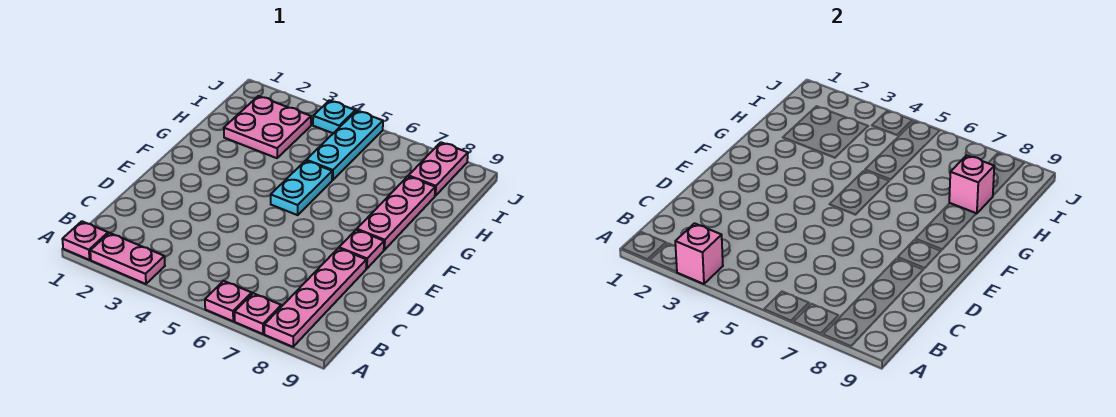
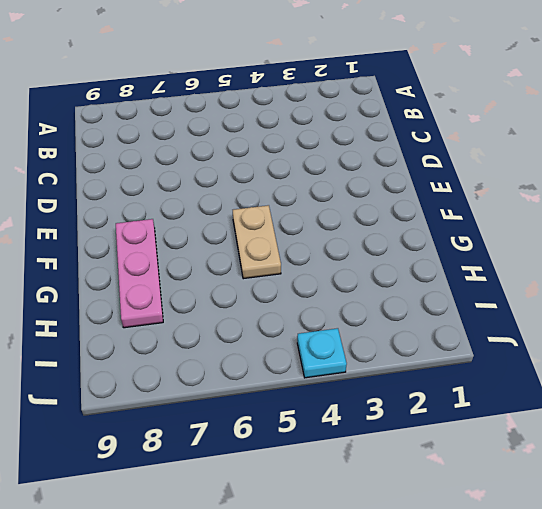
tan plate F5:G5 level 1 -> cyan plate F5:G5 level 1
none -> pink plate A1 level 1
none -> pink plate A2:A3 level 1
none -> pink plate A6 level 1

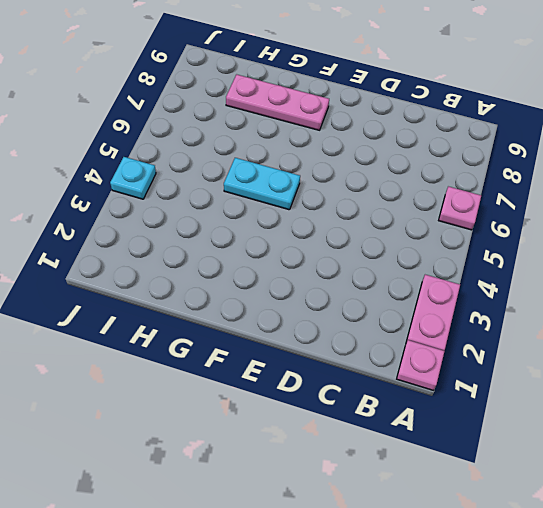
none -> pink plate A7 level 1
none -> pink plate A8:D8 level 1
none -> pink plate E8 level 1

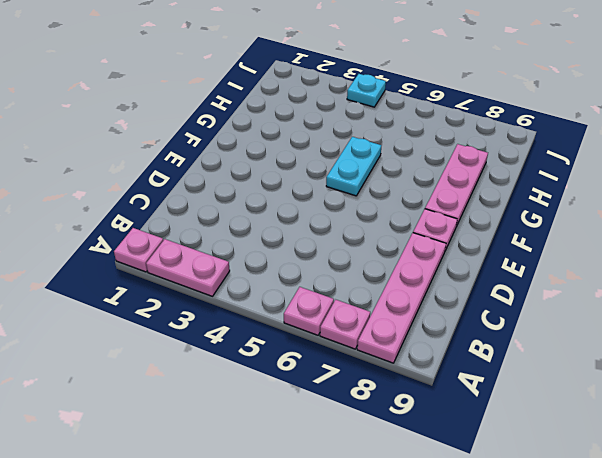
none -> pink plate H2:I3 level 1
none -> cyan plate H5:J5 level 1
none -> pink plate I8:J8 level 1

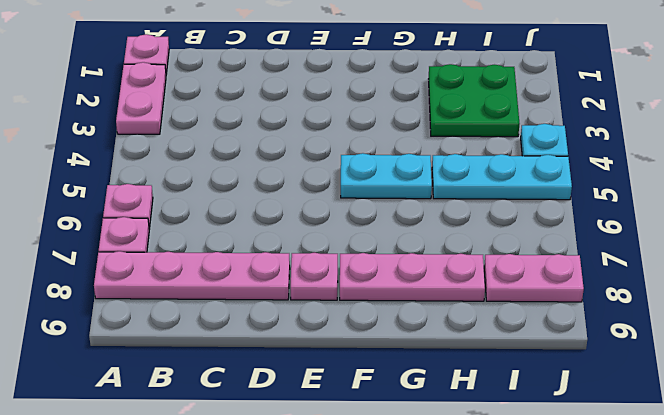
green plate H2:I3 level 1 -> pink plate H2:I3 level 1
none -> pink brick A3 level 2
none -> pink brick H8 level 2

